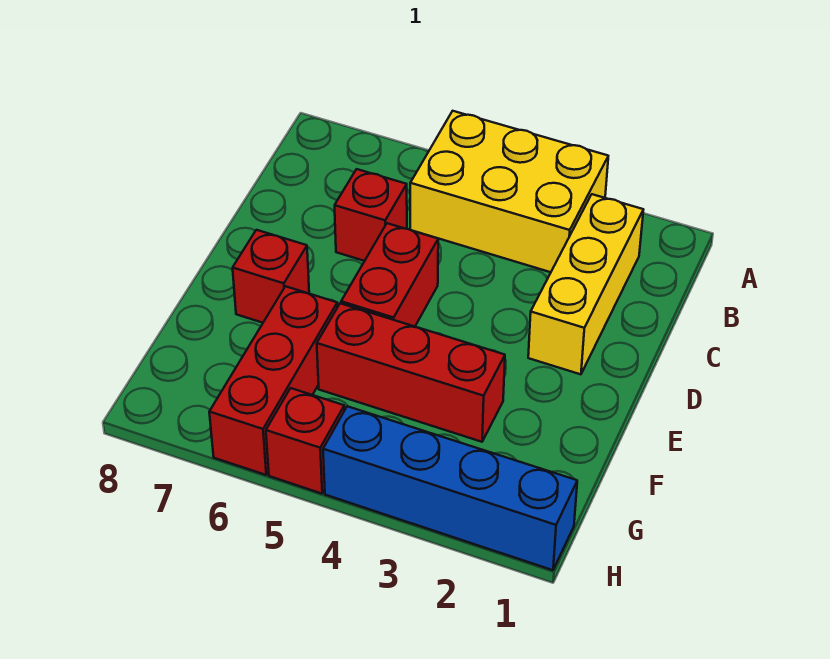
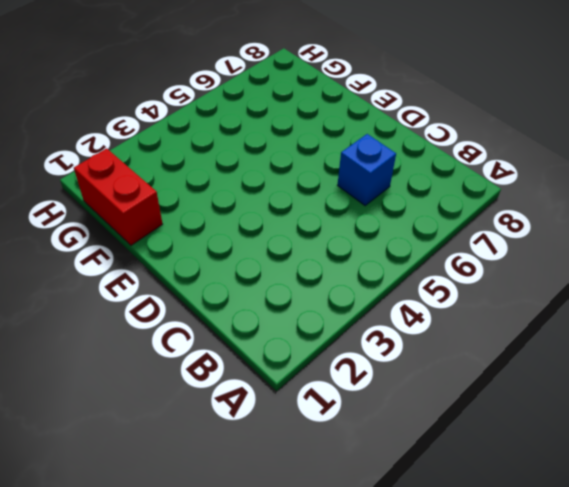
blue brick C6 level 1 -> red brick C6 level 1
red brick F1:G1 level 1 -> red brick D5:E5 level 1
none -> yellow brick A3:B5 level 1
none -> yellow brick B2:D2 level 1

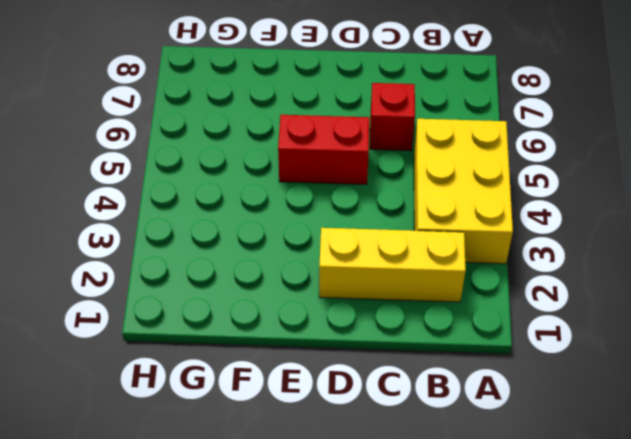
none -> red brick E7 level 1
none -> red brick F3:F5 level 1

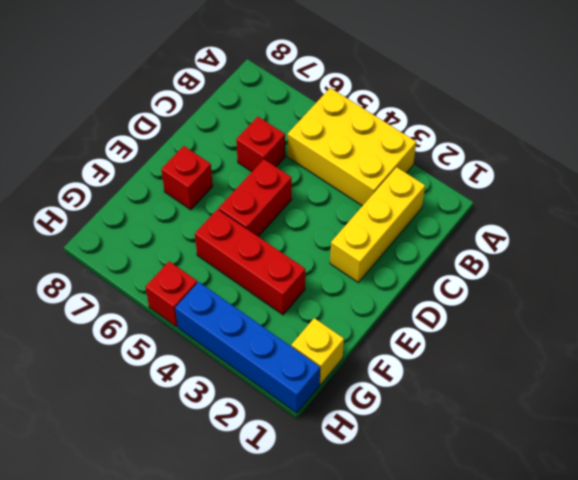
yellow brick G1 level 1 -> none
none -> red brick F6:H6 level 1

